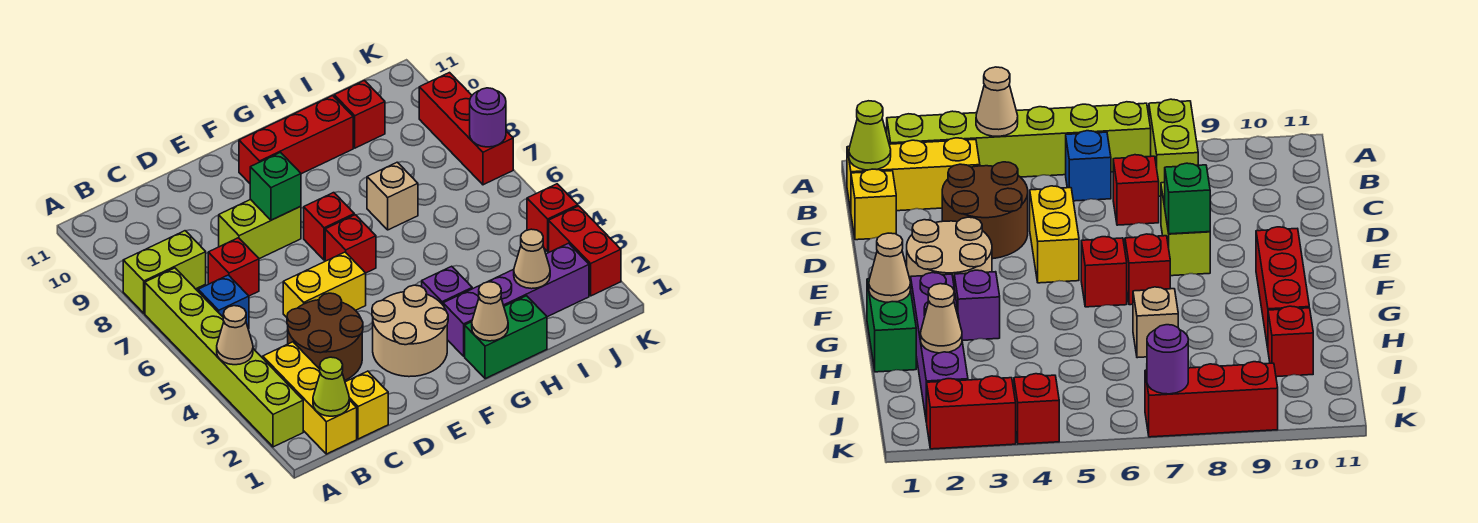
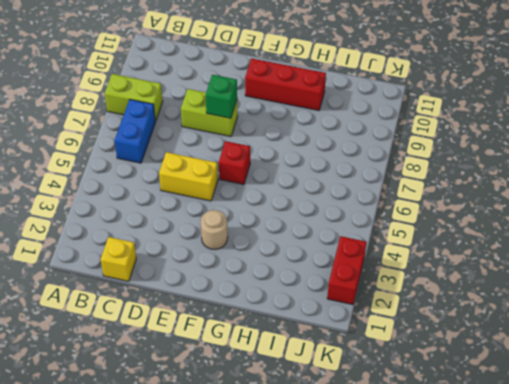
blue brick B6:B7 level 1 -> blue brick B6 level 1
tan round brick F3 level 1 -> tan round brick E2:F3 level 1
none -> lime brick A2:A7 level 1
none -> yellow brick B1:B3 level 1
none -> brown round brick C3:D4 level 1

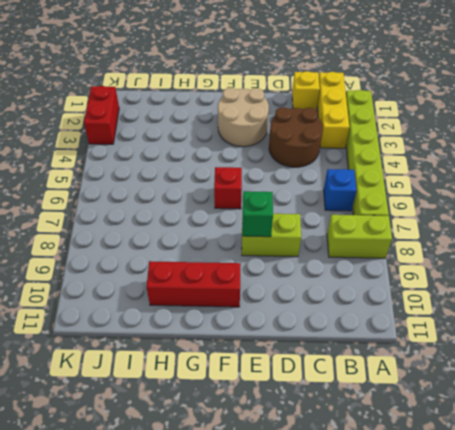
none -> red brick C7 level 1
none -> yellow brick D5:E5 level 1
none -> red brick F7 level 1

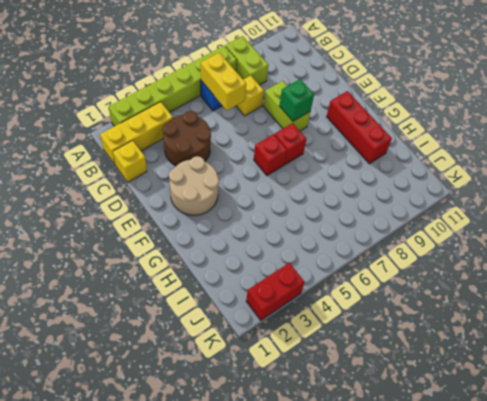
yellow brick B6:C6 level 2 -> yellow brick D5:E5 level 1
yellow brick C7 level 1 -> red brick C7 level 1
none -> green brick G1:H1 level 1
none -> purple brick G2:J2 level 1
none -> purple brick G3 level 1

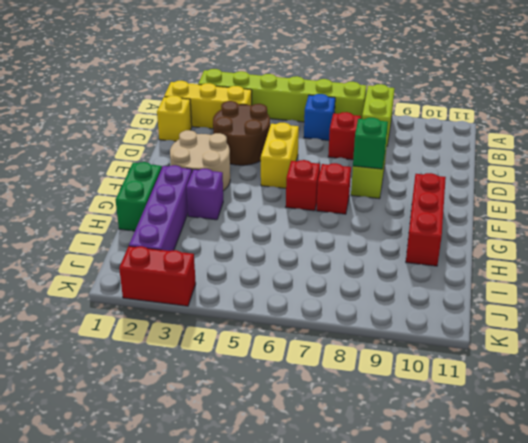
none -> tan brick H7 level 1
none -> red brick I10 level 1
none -> red brick K4 level 1

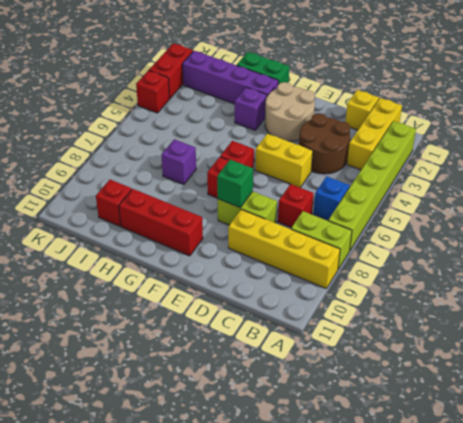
yellow brick A9:D9 level 1 -> none
purple brick H7 level 1 -> tan brick H7 level 1
none -> red brick K7:K9 level 1
none -> tan cone A4 level 2
none -> lime cone B1 level 2

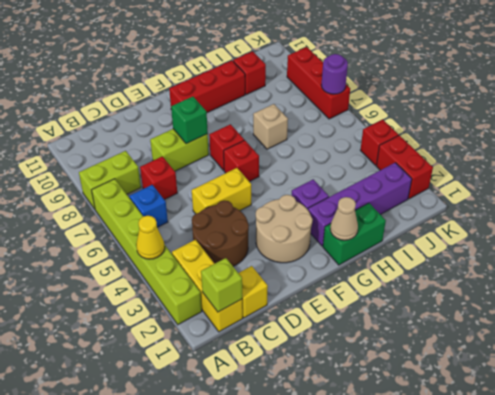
yellow cone A4 level 2 -> tan cone A4 level 2
lime brick B1 level 2 -> lime cone B1 level 2
none -> tan cone I2 level 2

